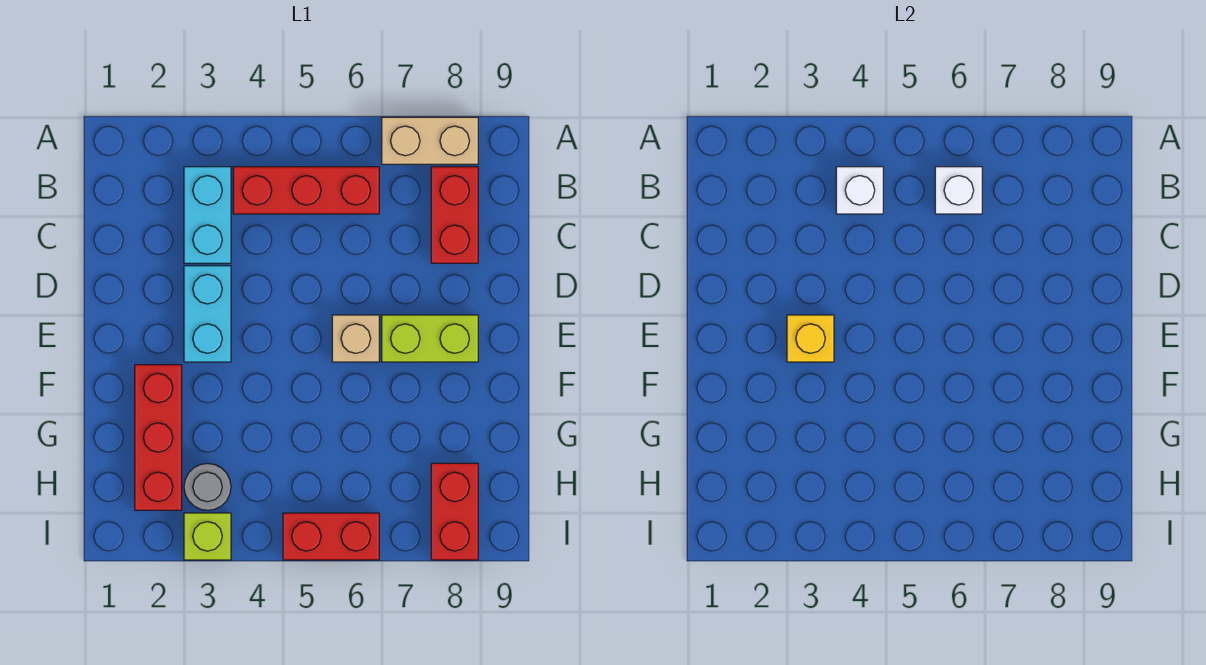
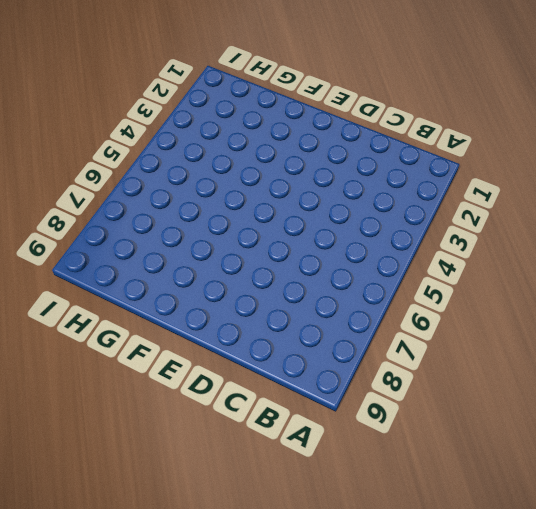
none -> tan brick A7:A8 level 1
none -> cyan brick B3:C3 level 1
none -> red brick B4:B6 level 1

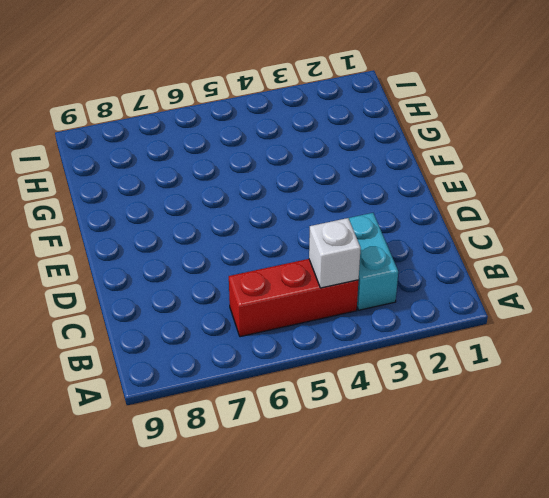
none -> tan brick A7:A8 level 1
none -> red brick B8:C8 level 1
none -> cyan brick D3:E3 level 1

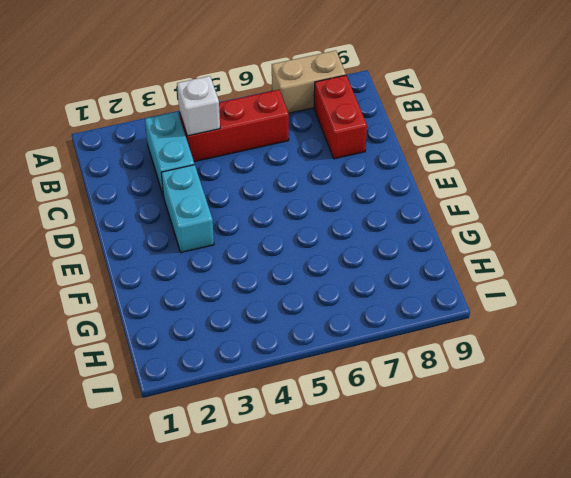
none -> tan brick E6 level 1
none -> lime brick E7:E8 level 1
none -> red brick F2:H2 level 1

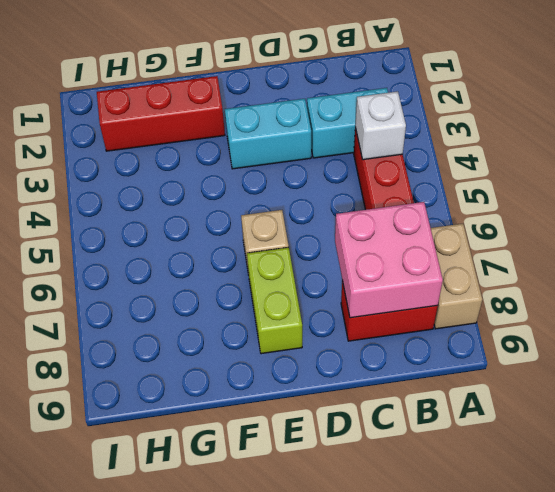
pink brick B7:C8 level 2 -> none
none -> grey round brick H3 level 1
none -> red brick H8:I8 level 1
none -> lime brick I3 level 1

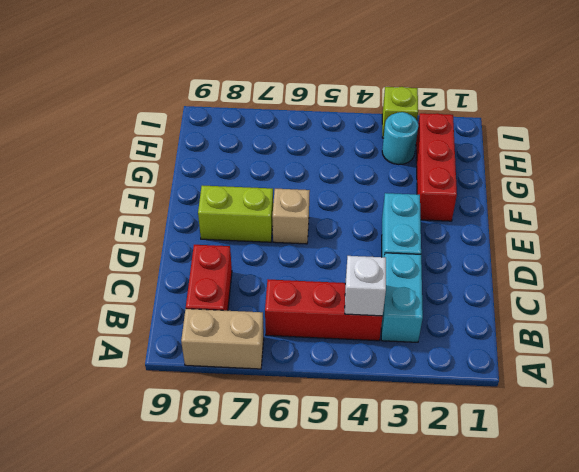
cyan round brick H3 level 1 -> grey round brick H3 level 1
none -> red brick H8:I8 level 1
none -> red brick I5:I6 level 1
none -> white brick B6 level 2

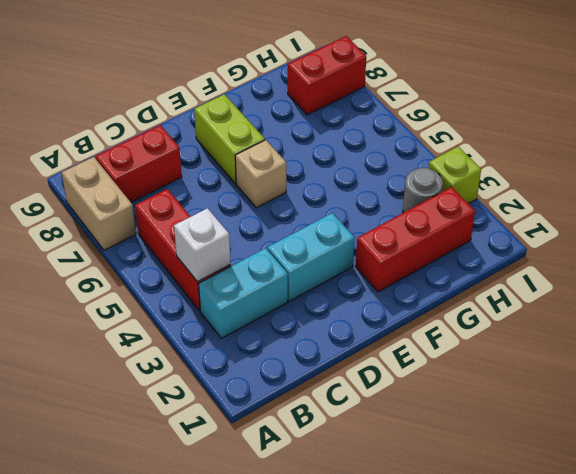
none -> red brick I5:I6 level 1
none -> white brick B6 level 2
none -> yellow brick E3 level 2

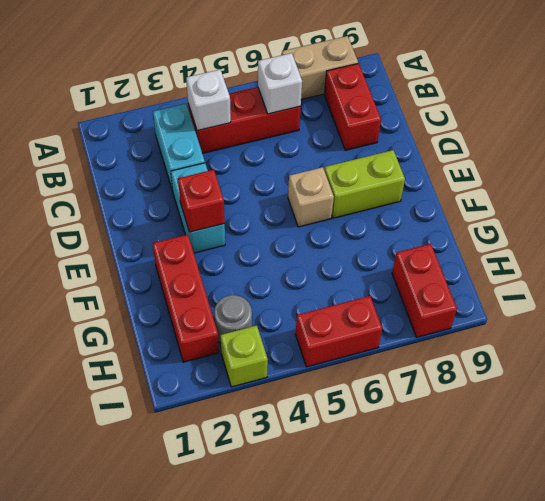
red brick E3 level 2 -> yellow brick E3 level 2

